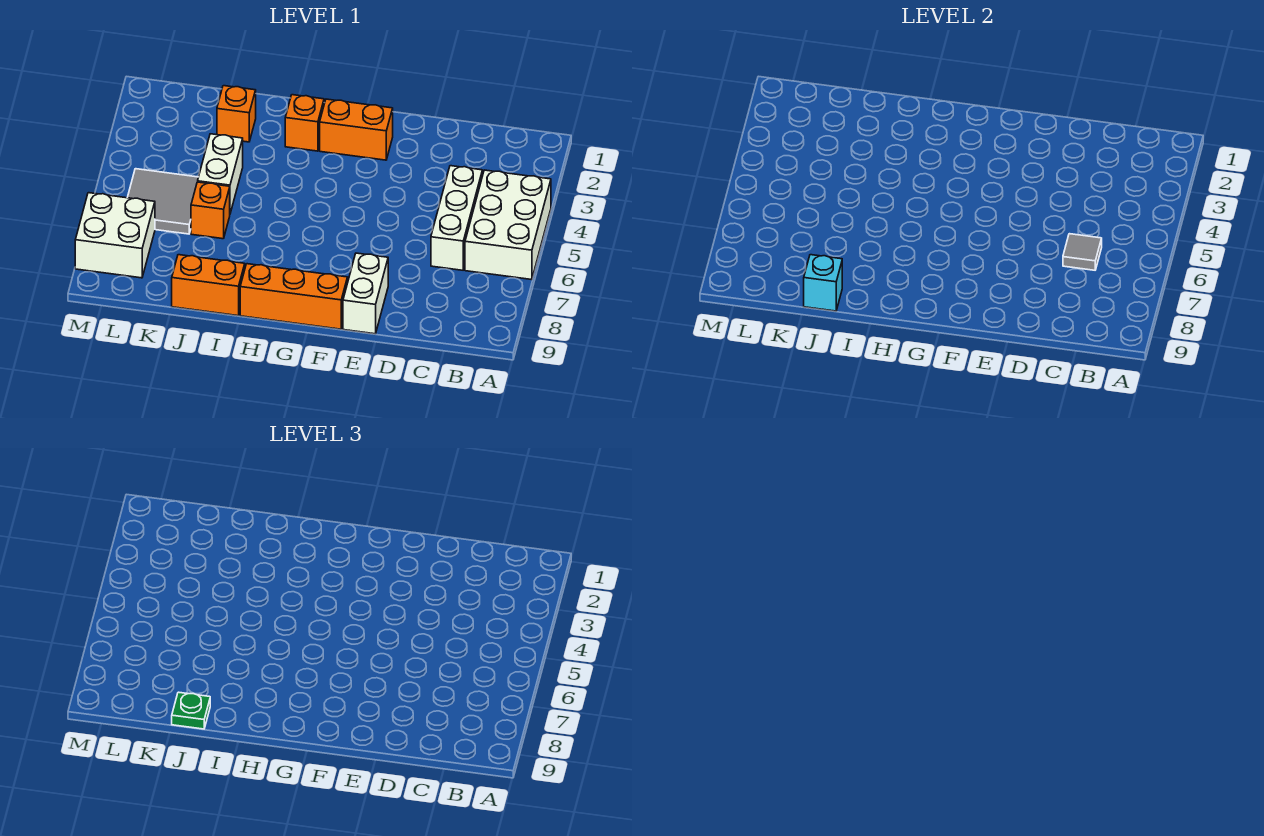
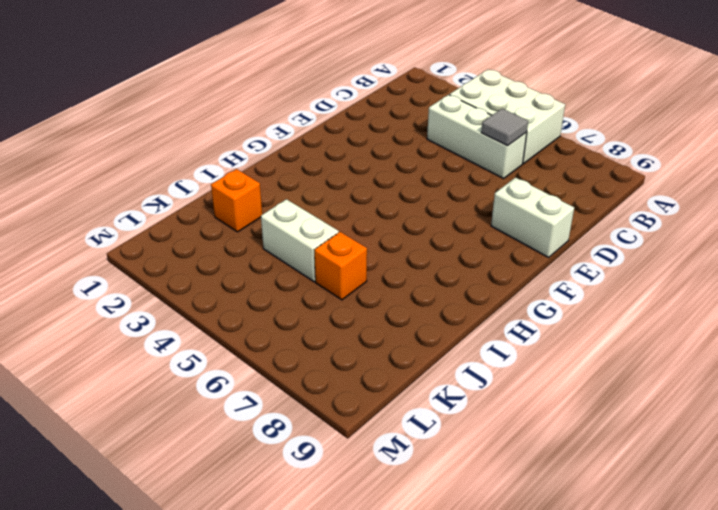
none -> orange brick F2:G2 level 1
none -> orange brick F9:H9 level 1
none -> orange brick H2 level 1

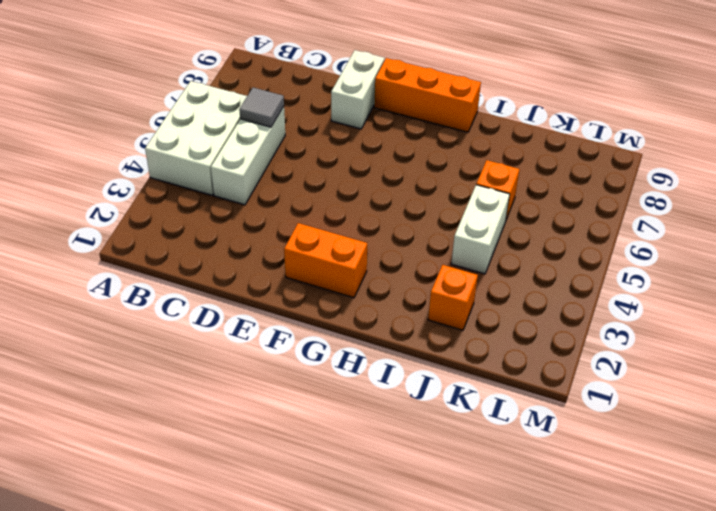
none -> orange brick H2 level 1
none -> orange brick I9:J9 level 1
none -> grey tile K5:L6 level 1

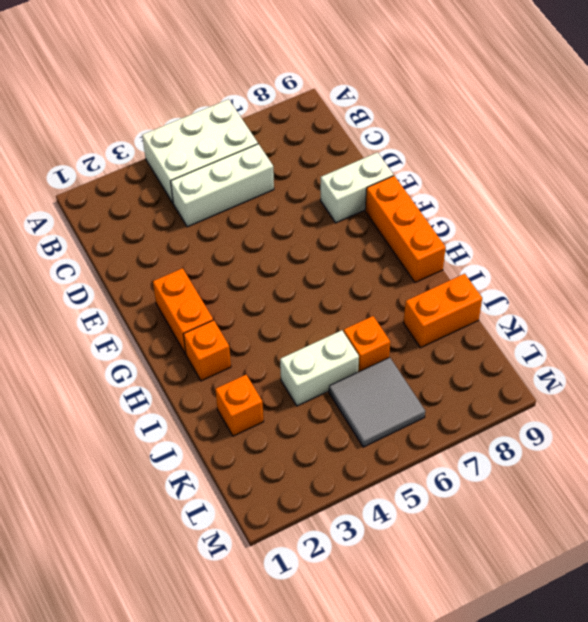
orange brick J8:J9 level 1 -> orange brick I9:J9 level 1
none -> white brick L7:M8 level 1
none -> grey tile C6 level 2
none -> cyan brick J9 level 2

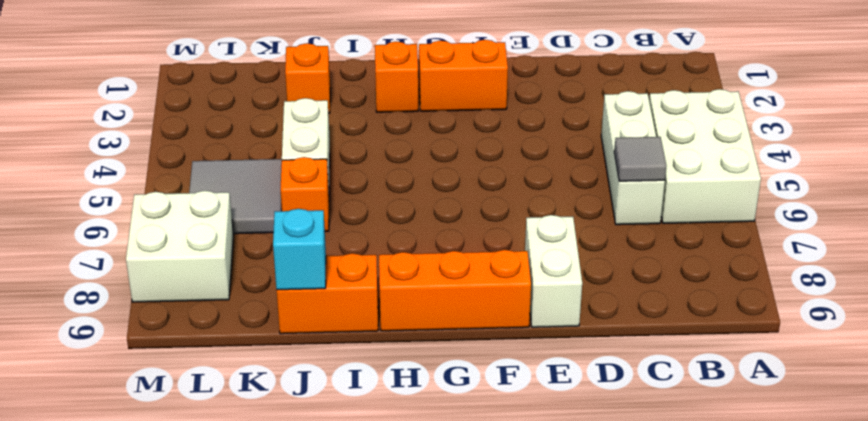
none -> green plate J9 level 3

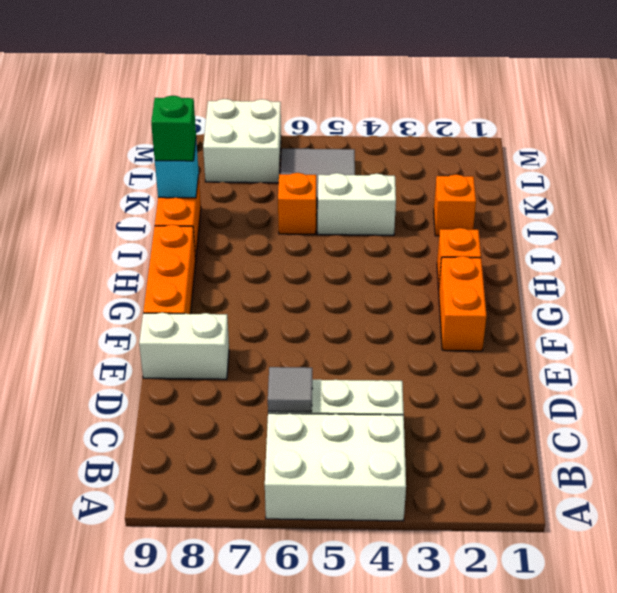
green brick J9 level 3 -> green plate J9 level 3

